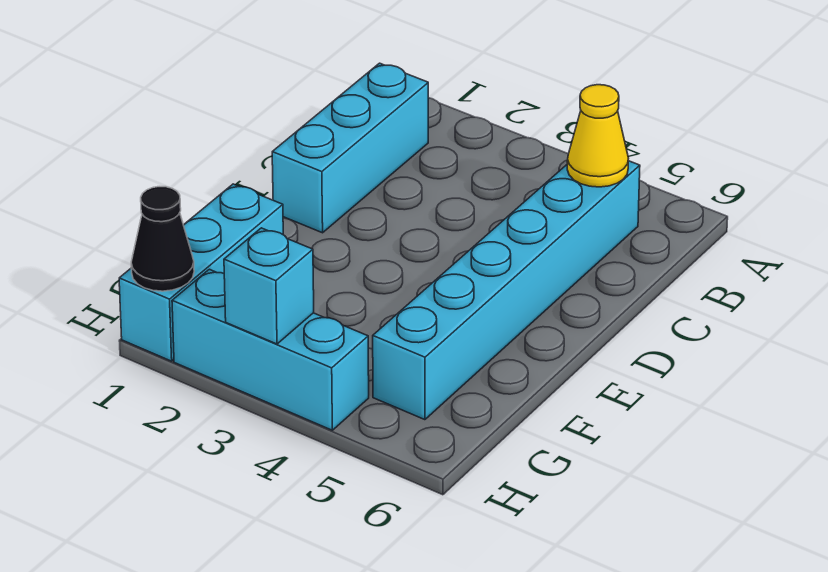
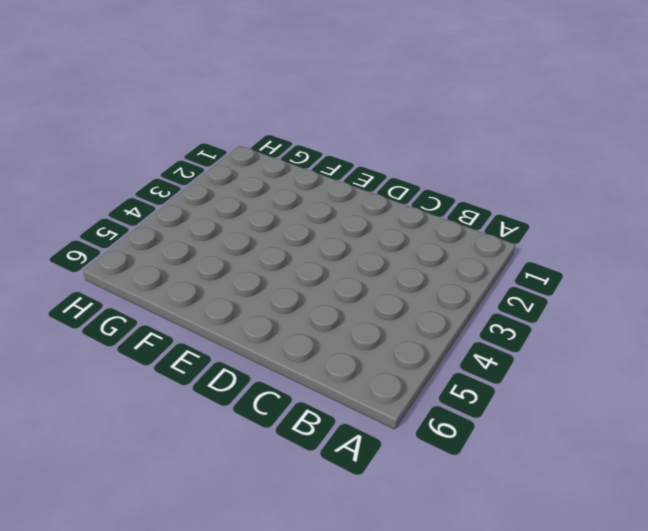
none -> cyan brick B1:D1 level 1
none -> cyan brick B5:G5 level 1

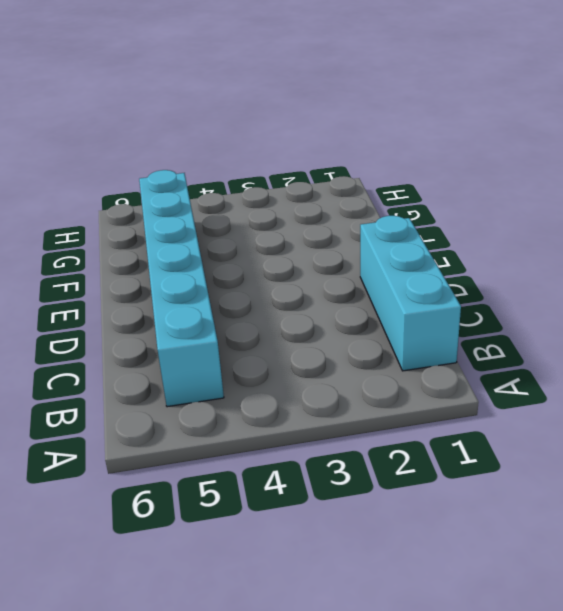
none -> cyan brick F1:H1 level 1
none -> cyan brick H2:H4 level 1

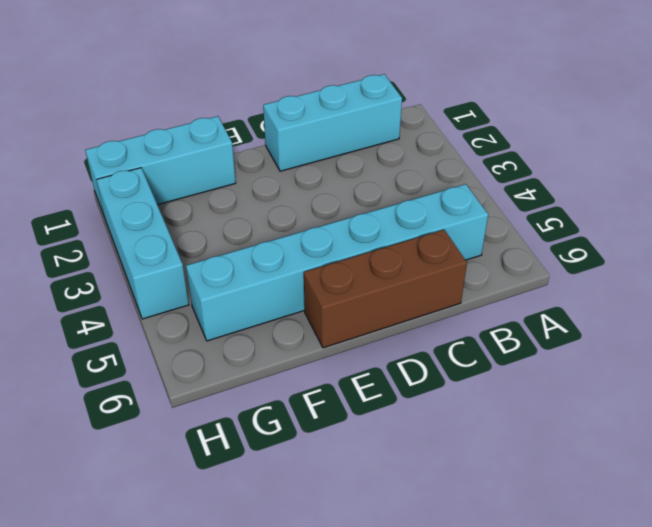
brown brick C6:E6 level 1 -> none
none -> yellow cone B5 level 2
none -> black cone H1 level 2

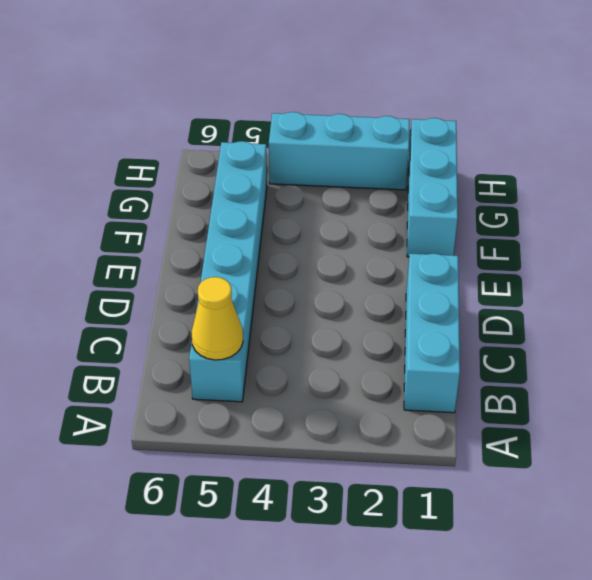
none -> black cone H1 level 2
none -> cyan brick H3 level 2

